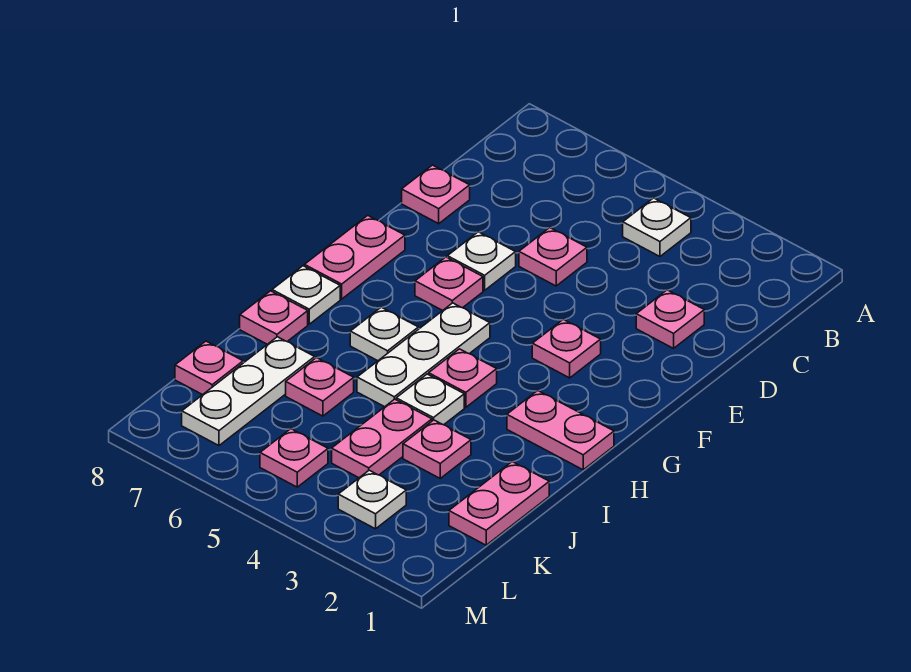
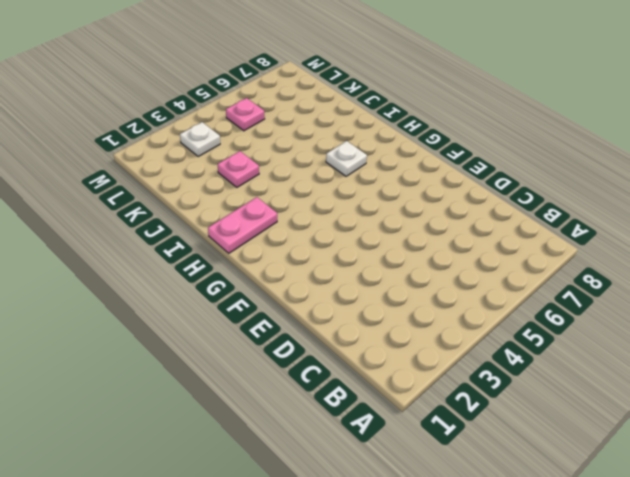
none -> white plate B4 level 1
none -> pink plate D2 level 1
none -> pink plate D5 level 1

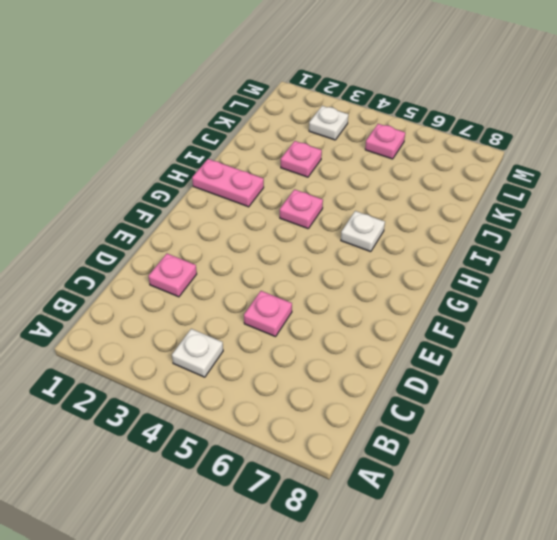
none -> pink plate D8 level 1
none -> white plate E6 level 1
none -> pink plate F3 level 1

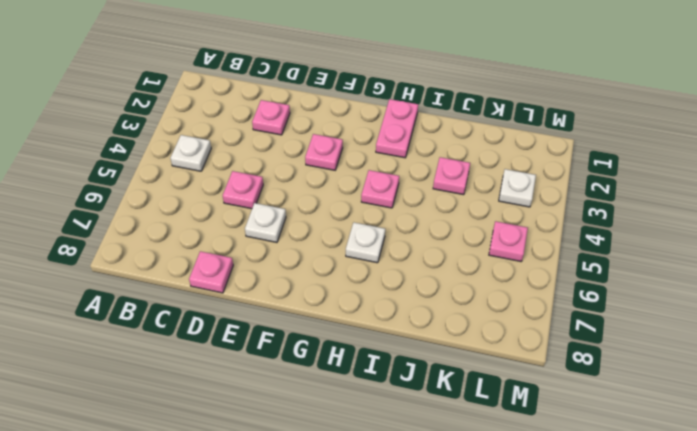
none -> pink plate F6 level 1
none -> pink plate F8:G8 level 1
none -> white plate G5:I5 level 1

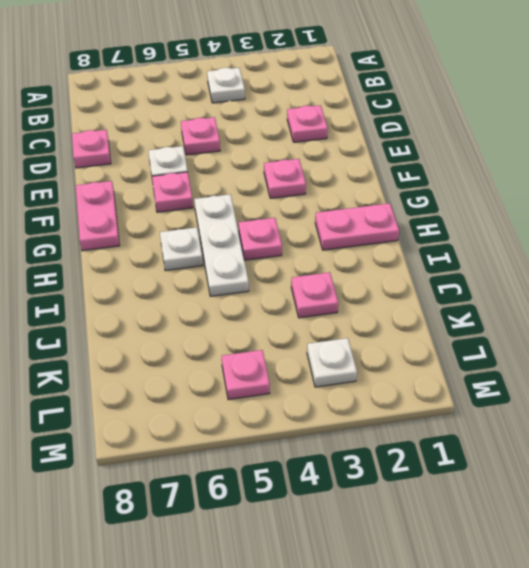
none -> white plate H8 level 1
none -> white plate I4 level 1
none -> pink plate I8 level 1

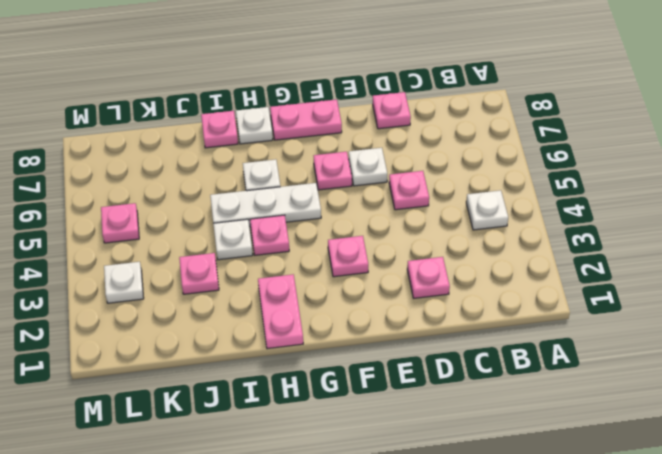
none -> pink plate J1:K1 level 1
none -> pink plate J4:K4 level 1
none -> pink plate J6 level 1

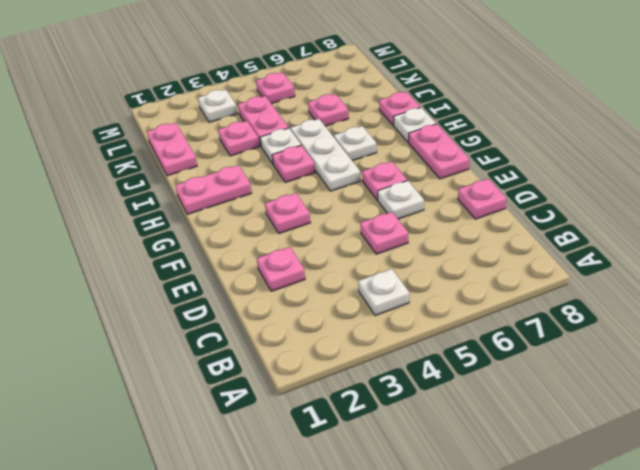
none -> white plate J7:L7 level 1
none -> pink plate K8 level 1

